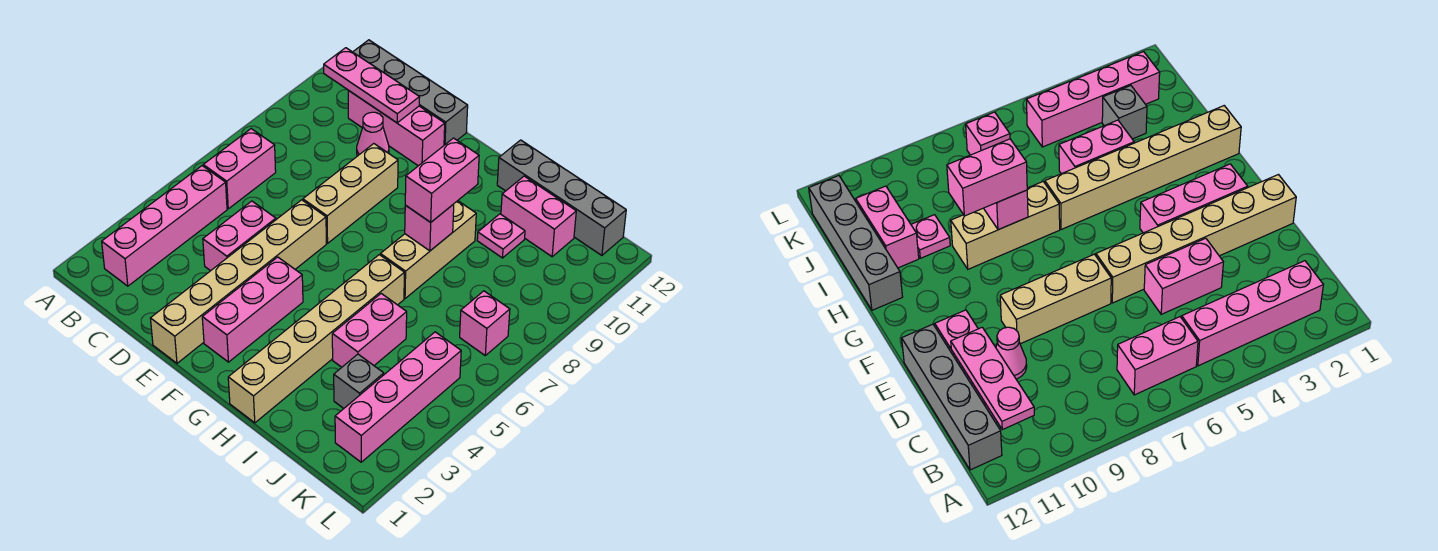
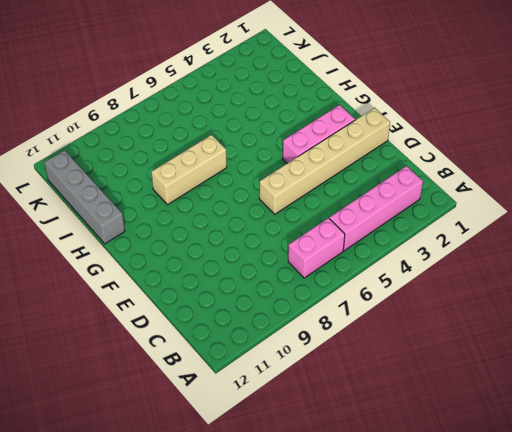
none -> grey brick B12:E12 level 1
none -> pink brick C11:E11 level 1
none -> pink brick D4:D5 level 1

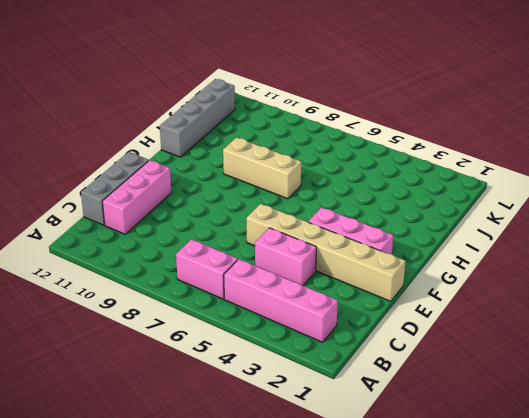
grey brick C12:E12 level 1 -> grey brick B12:E12 level 1
none -> pink cone D10 level 1
none -> tan brick E7:E9 level 1
none -> tan brick H1:H6 level 1

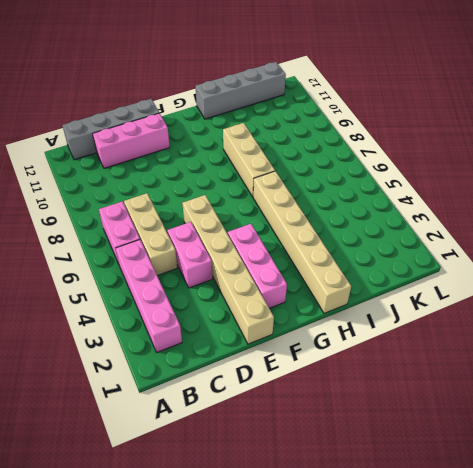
tan brick C5:C7 level 1 -> tan brick E7:E9 level 1
none -> pink cone D10 level 1
none -> pink brick I4:I5 level 1
none -> pink plate I10 level 1

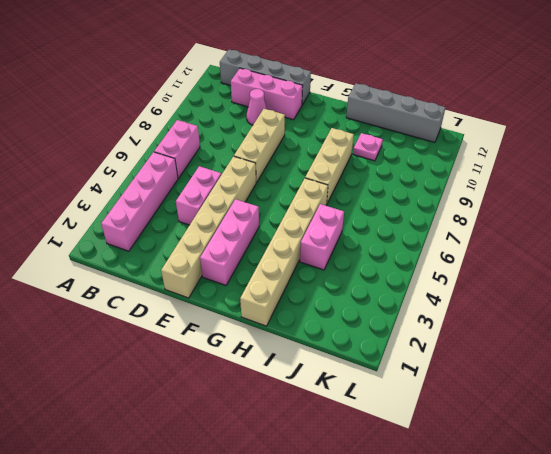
none -> pink brick I11:J11 level 1
none -> grey brick J3 level 1
none -> pink brick K2:K5 level 1

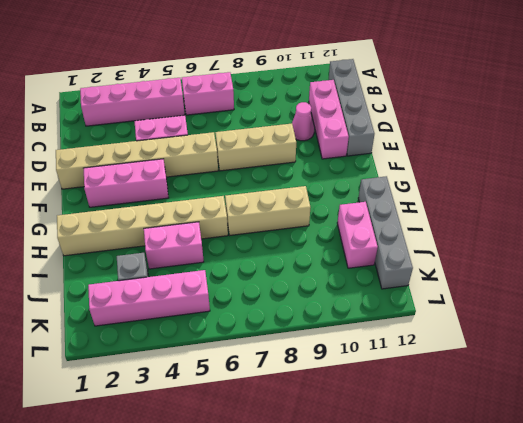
none -> pink plate I10 level 1
none -> pink brick K7 level 1
none -> pink plate B11:D11 level 2

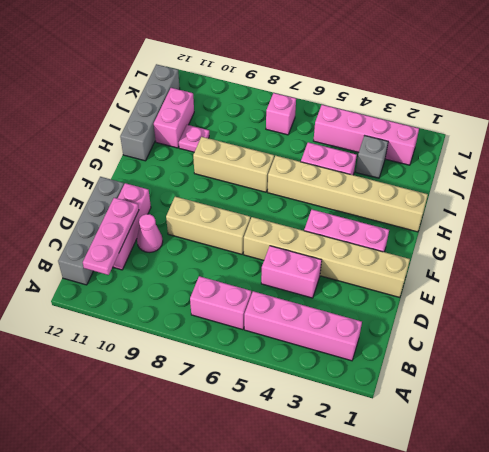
none -> pink brick H8 level 2
none -> pink brick H8:H9 level 3

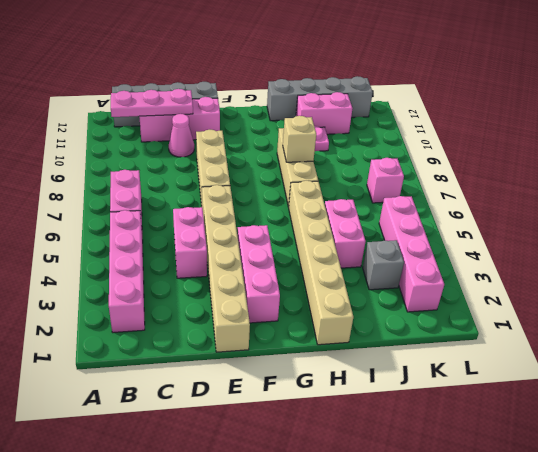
tan brick H8 level 2 -> pink brick H8 level 2
none -> pink brick H8:H9 level 3

